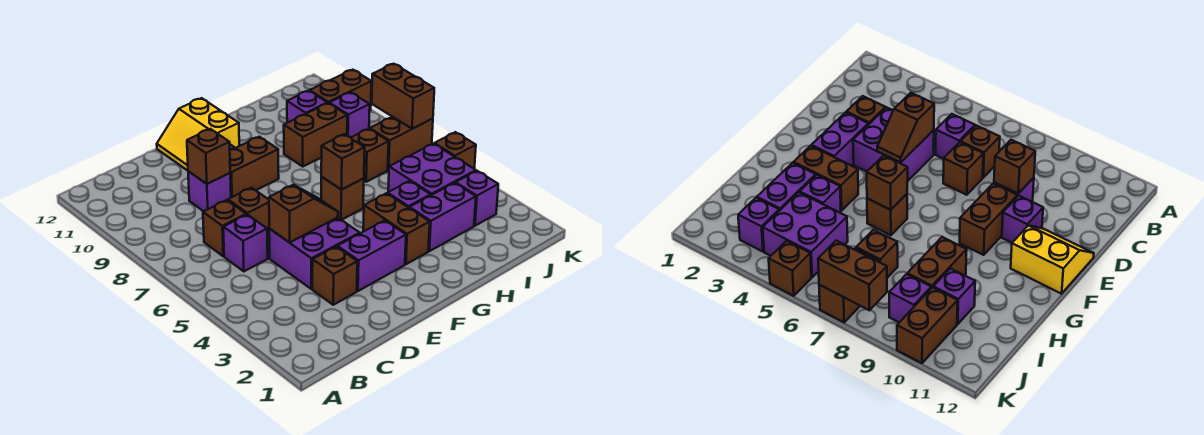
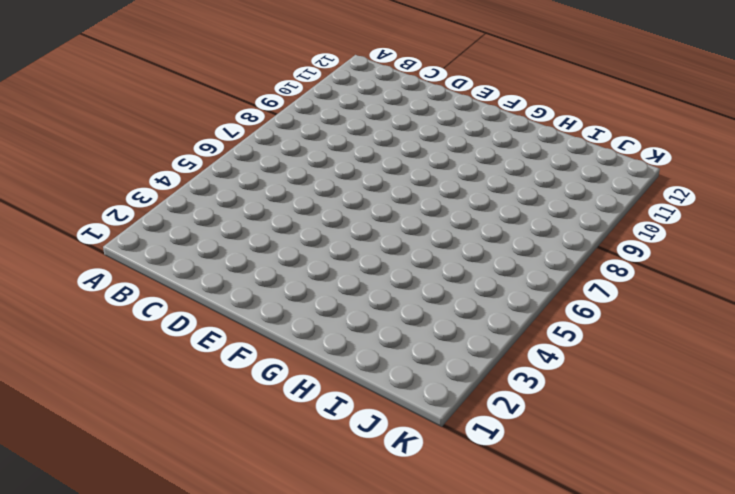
none -> purple brick C6 level 1
none -> brown brick C7 level 1
none -> brown brick D3 level 1

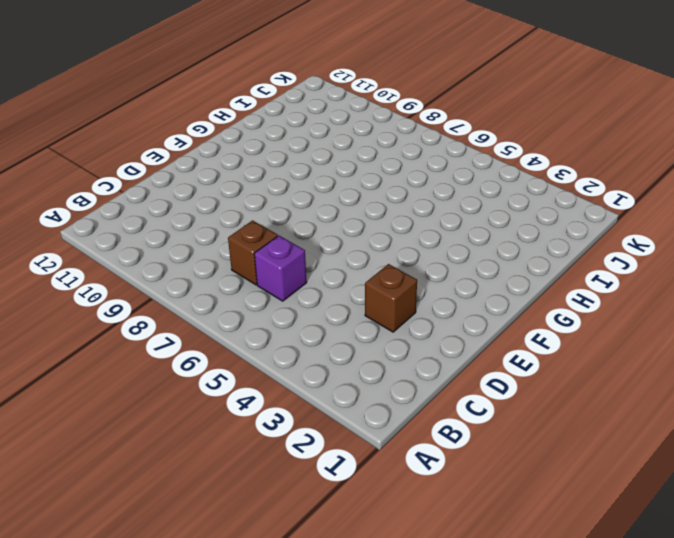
none -> purple brick D4:E5 level 1
none -> brown brick D7 level 1
none -> purple brick D9 level 1

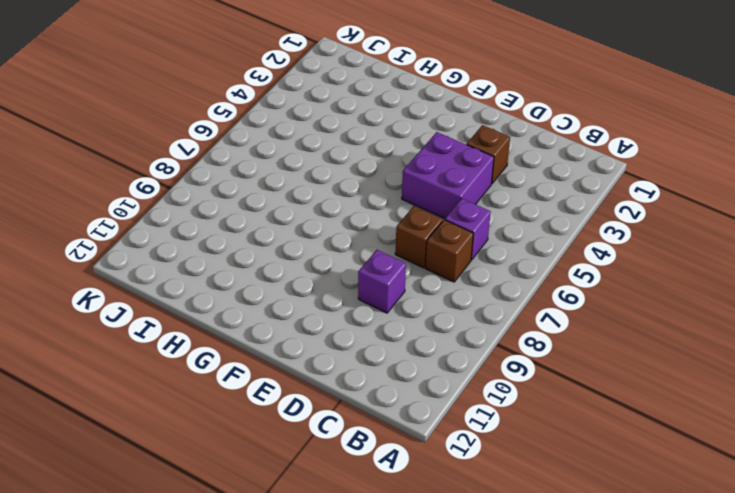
none -> purple brick E3:F3 level 1
none -> brown brick E9:F9 level 1
none -> purple brick E10 level 1

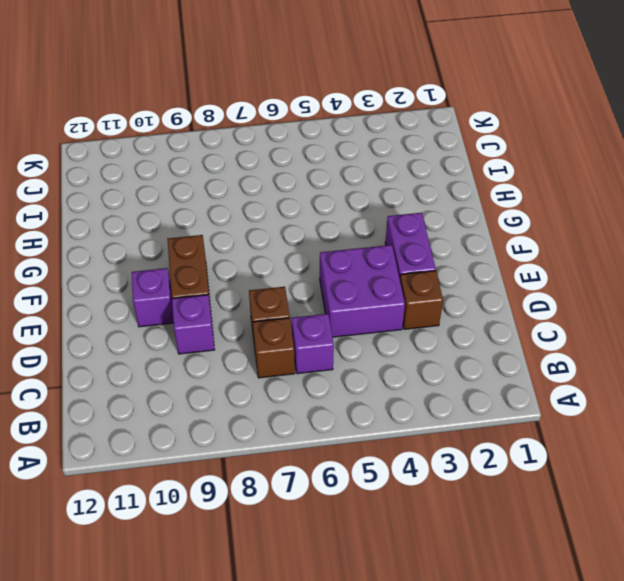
none -> yellow slope E11:F12 level 1 top F
none -> brown brick G3:G4 level 1
none -> brown brick G6 level 1

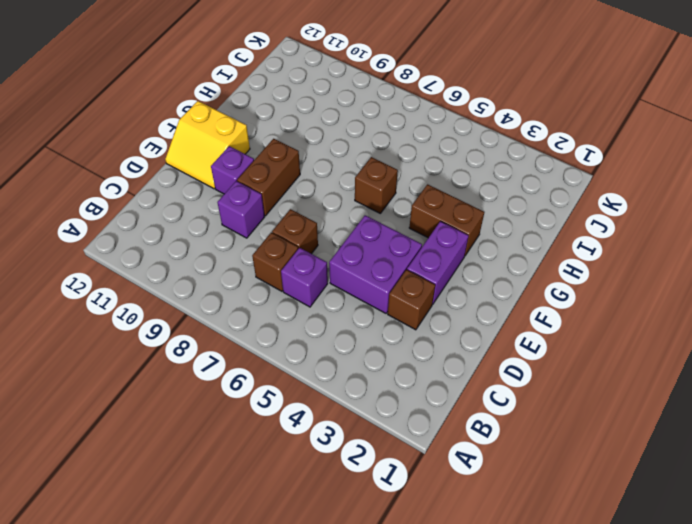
none -> purple brick H3:I3 level 1
none -> purple brick H4 level 1
none -> brown brick H9:I9 level 1

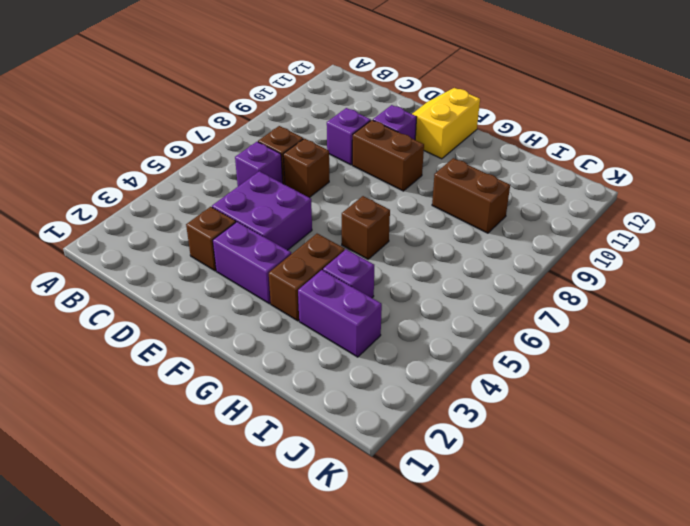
none -> purple brick I4:J5 level 1
none -> brown brick I7 level 1
none -> purple brick I10 level 1

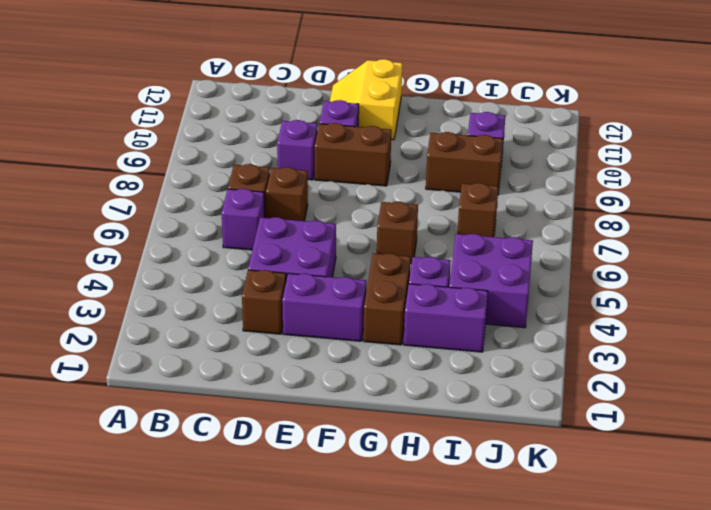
none -> purple brick J3 level 1
none -> brown brick J7:K7 level 1
none -> purple brick J9 level 1

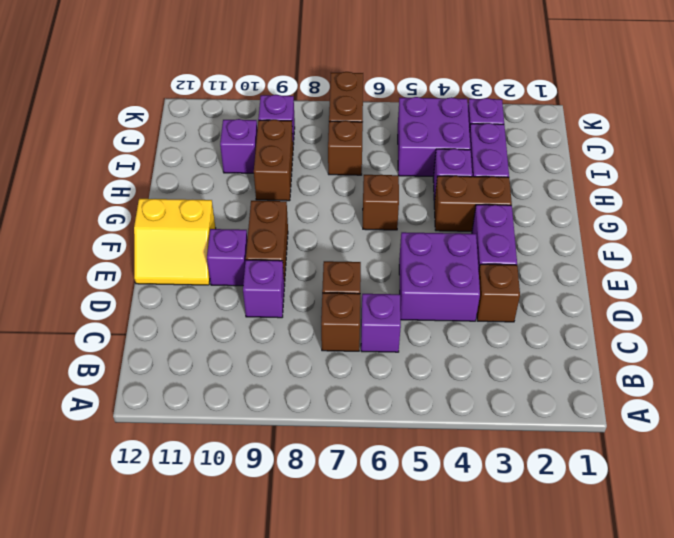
none -> brown brick J10:K10 level 1
none -> brown brick K5 level 1
none -> brown slope D5:E5 level 2 top D

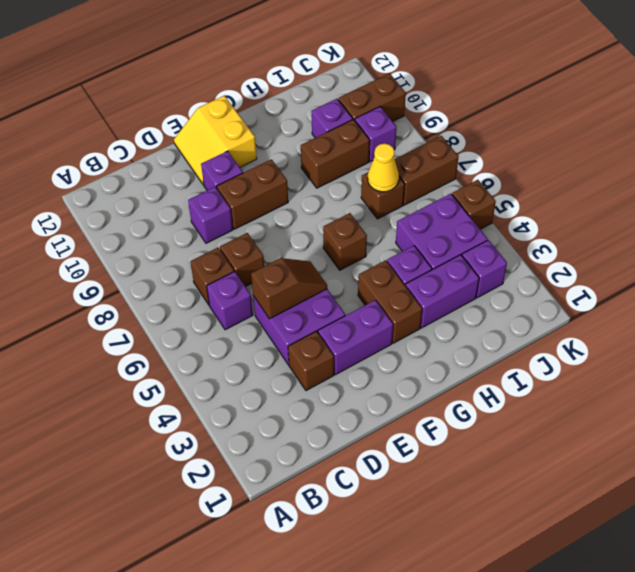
yellow cone I7 level 2 -> none
none -> brown brick D9 level 2
none -> brown brick G6 level 2
none -> brown brick K7:K8 level 2

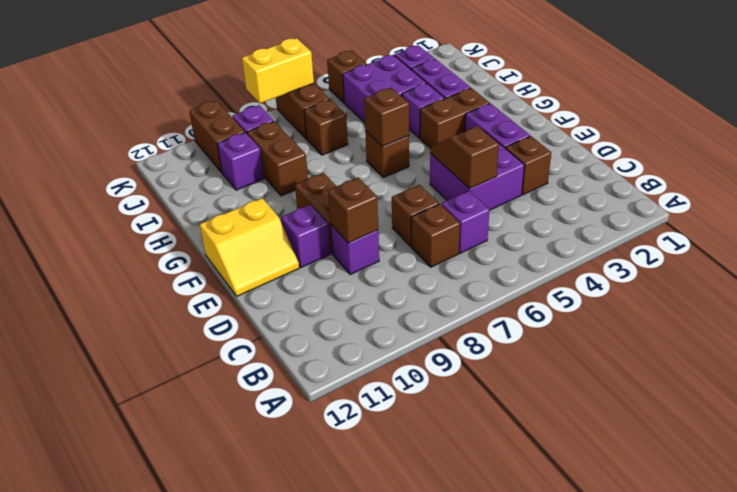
yellow brick K7:K8 level 2 -> brown brick K7:K8 level 2

